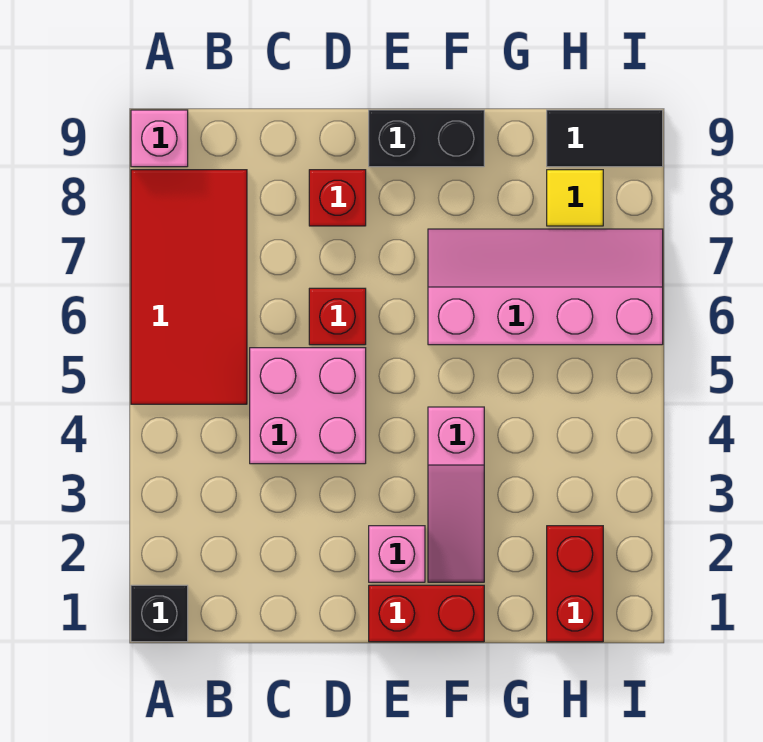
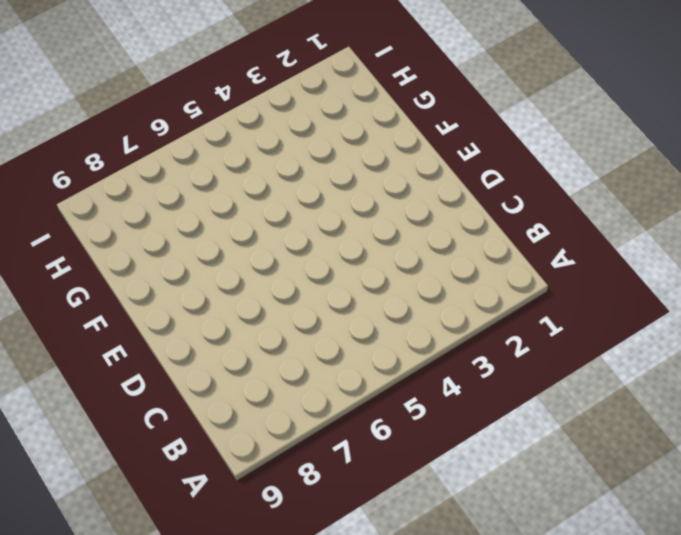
none -> black brick A1 level 1
none -> red tile A5:B8 level 1
none -> pink brick A9 level 1

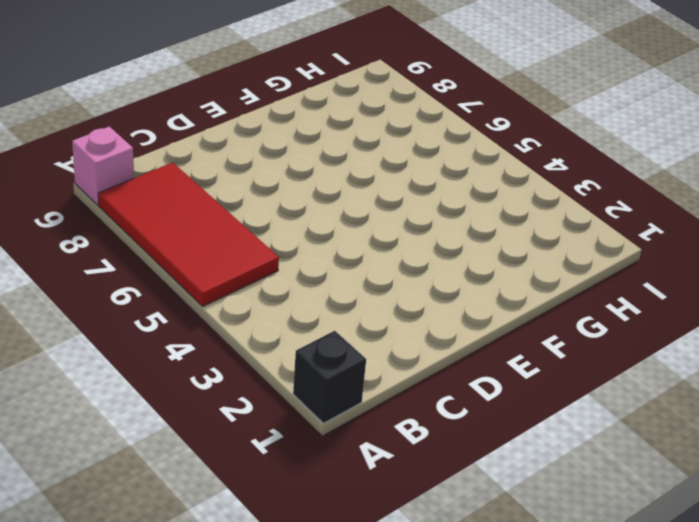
none -> pink brick C4:D5 level 1
none -> red brick D6 level 1
none -> red brick D8 level 1

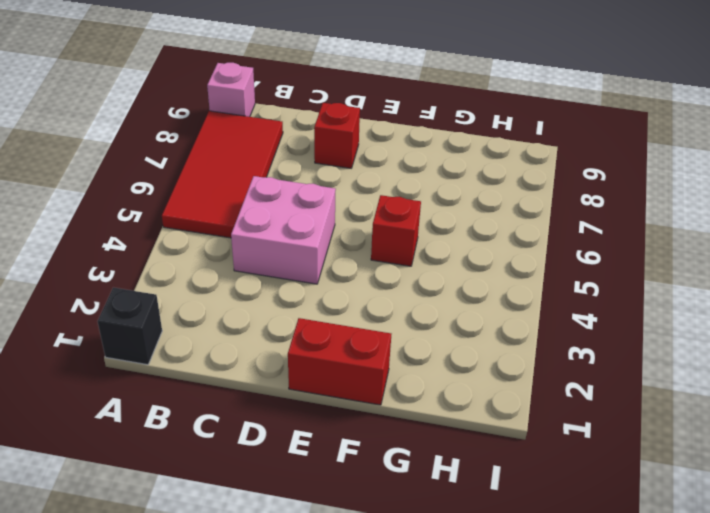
red brick F5 level 1 -> red brick D6 level 1
none -> pink brick E2 level 1
none -> black brick E9:F9 level 1
none -> pink slope F2:F4 level 1 top 4

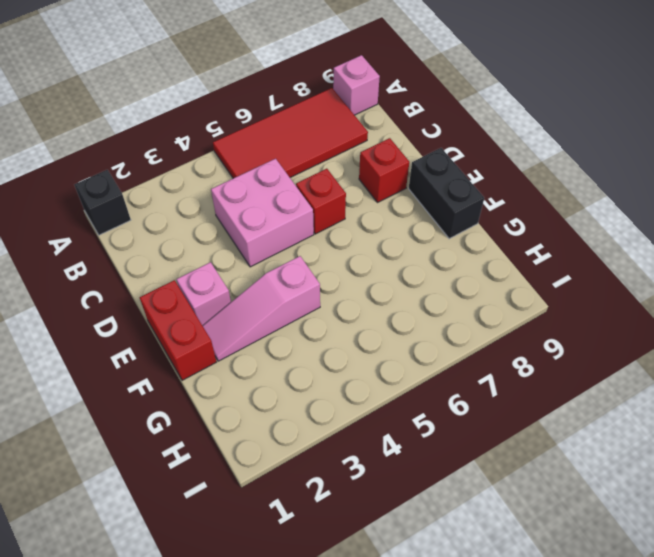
none -> pink slope F6:I7 level 1 top 6
none -> red brick H1:H2 level 1
none -> yellow tile H8 level 1

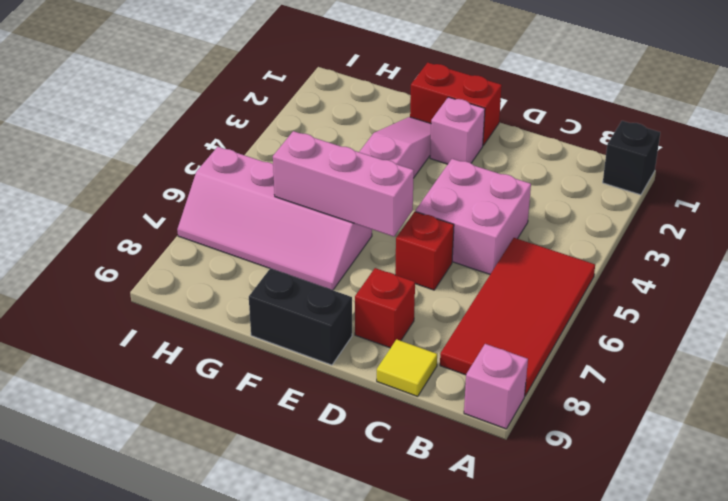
yellow tile C9 level 1 -> yellow tile H8 level 1
pink brick E6:G6 level 2 -> none
none -> red brick H1:H2 level 1
none -> black tile H9:I9 level 1

